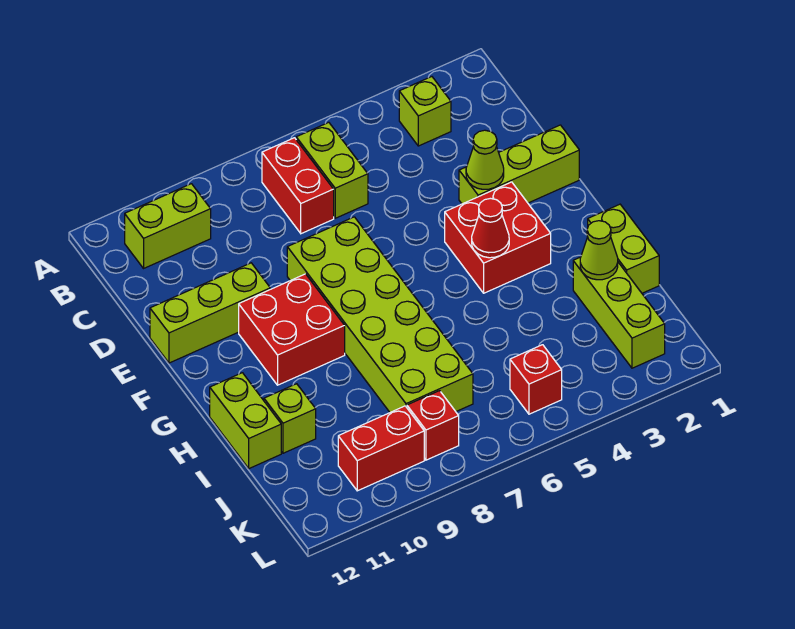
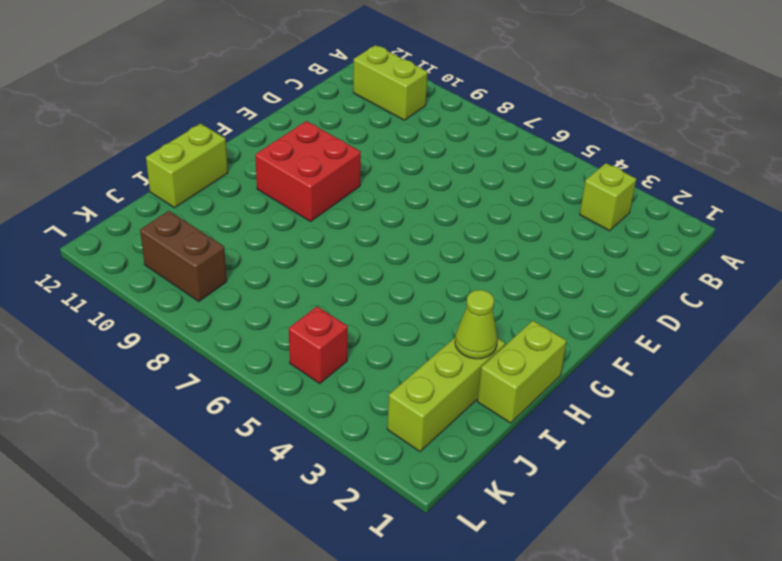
brown brick K9:K10 level 1 -> red brick K9:K10 level 1
none -> lime brick B6:C6 level 1
none -> red brick B7:C7 level 1
none -> lime brick E1:E3 level 1

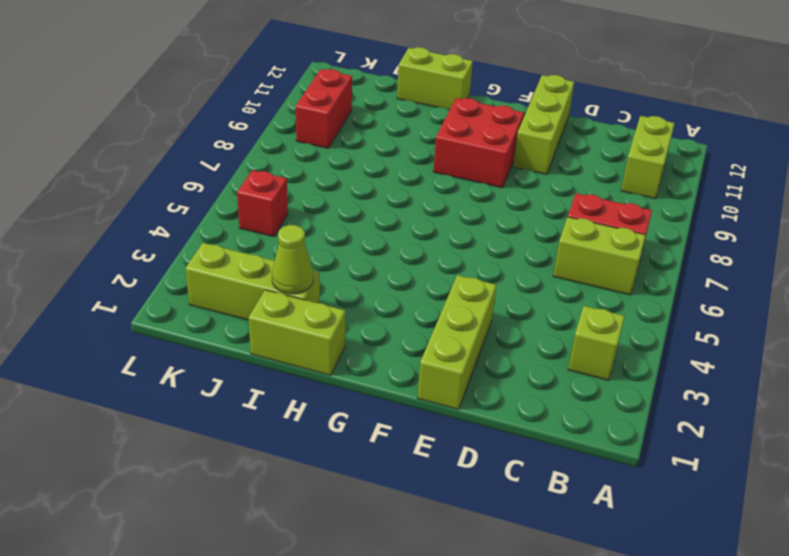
none -> lime brick E7:J8 level 1
none -> red brick F3:G4 level 1
none -> lime brick I11 level 1

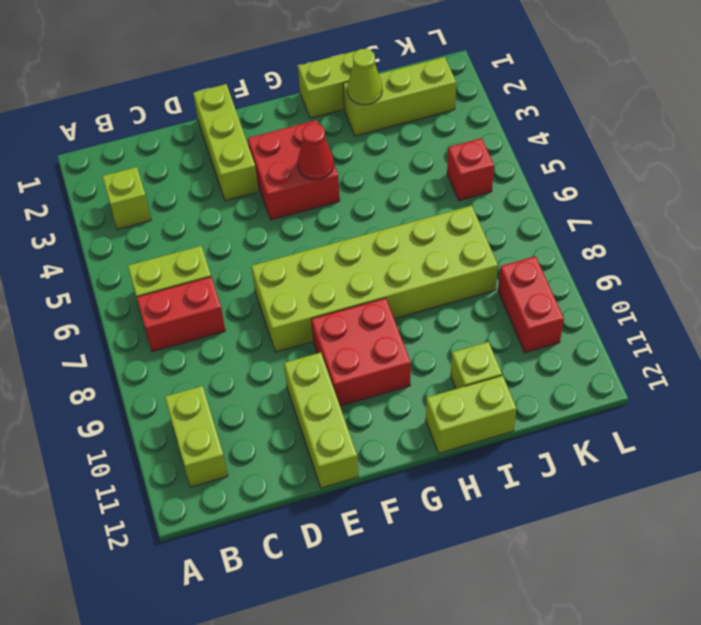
none -> red brick K8 level 1
none -> lime cone E3 level 2

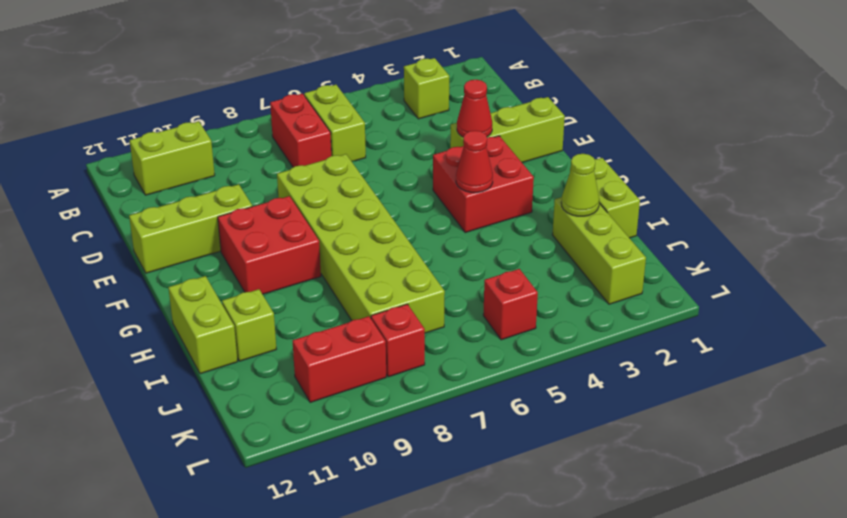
red cone E3 level 2 -> lime cone E3 level 2

